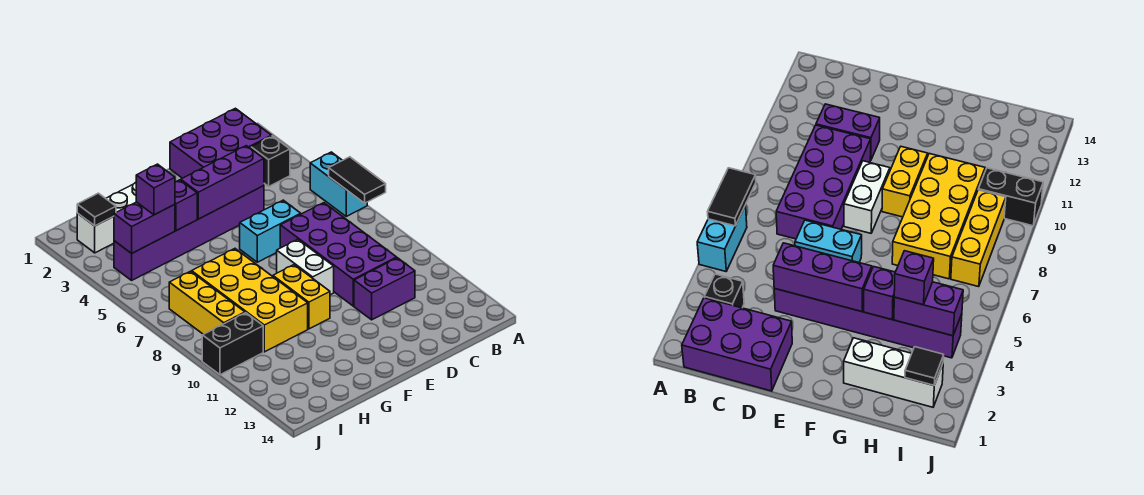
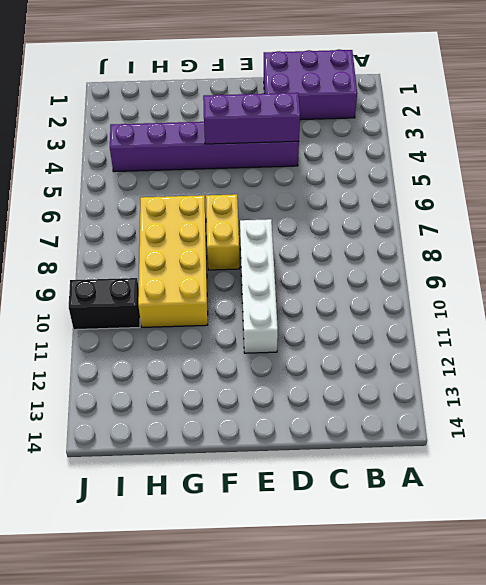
white brick E8:E11 level 1 -> white brick E8:E9 level 1
yellow brick F7:F8 level 1 -> yellow brick F9:F10 level 1
none -> cyan brick A5:A6 level 1
none -> black brick B3 level 1
none -> purple brick C7:D10 level 1

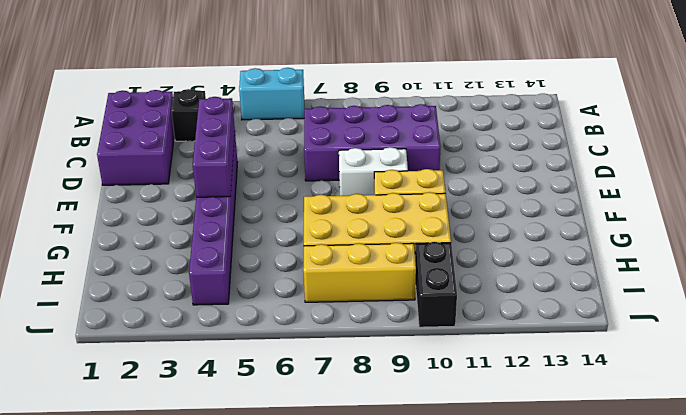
none -> purple brick C11:D11 level 1
none -> cyan brick D6:E6 level 1
none -> white brick G2:I2 level 1

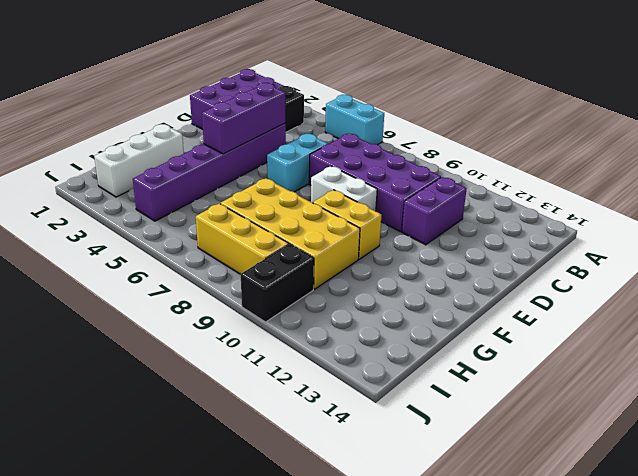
none -> black tile A6:A7 level 2
none -> purple brick G4 level 2
none -> purple brick H4:I4 level 2

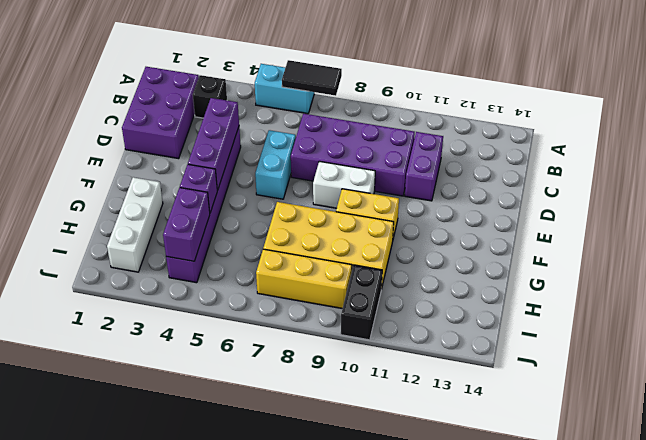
none -> black tile I2 level 2
none -> purple brick H4 level 3

